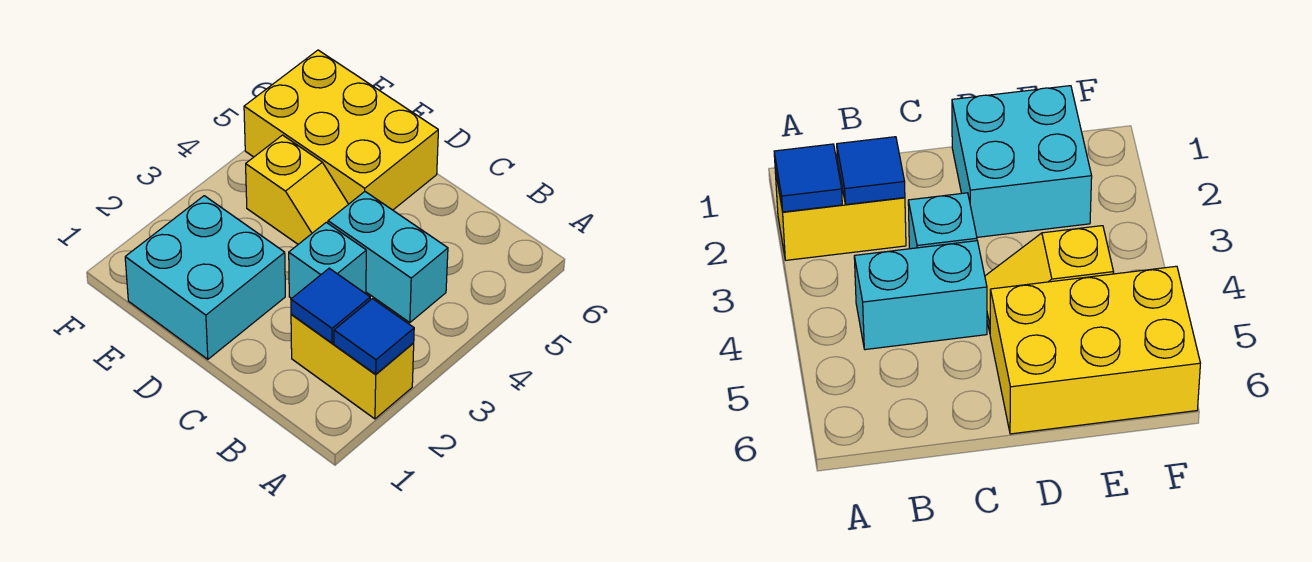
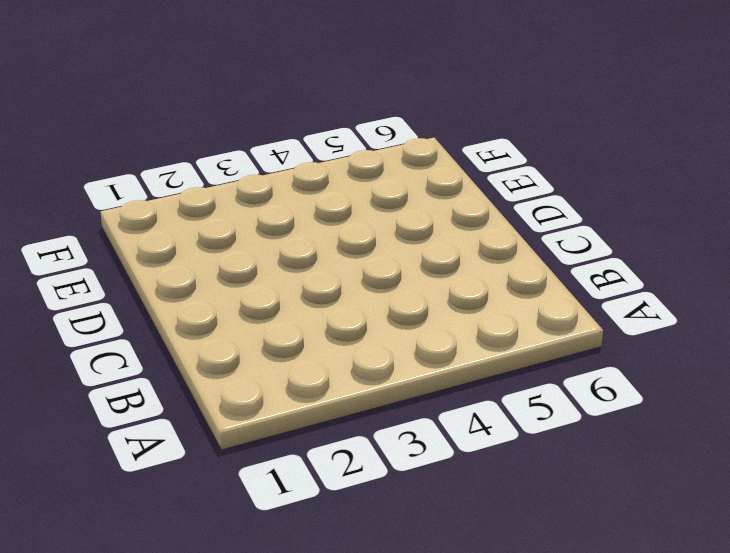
none -> yellow brick A2:B2 level 1
none -> cyan brick B4:C4 level 1

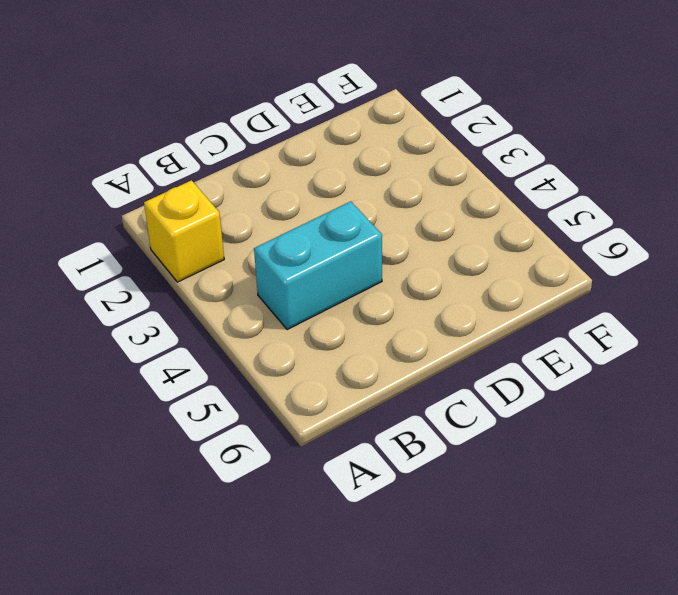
yellow brick A2 level 1 -> yellow brick A2:B2 level 1
none -> cyan brick C3 level 1
none -> cyan brick D1:E2 level 1

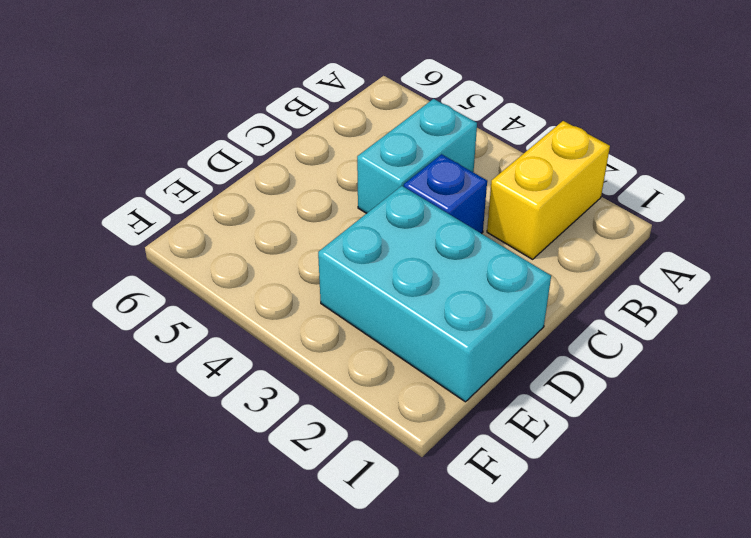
blue brick C3 level 1 -> cyan brick C3 level 1
cyan brick D1:E3 level 1 -> cyan brick D1:E2 level 1
none -> yellow slope D4:E4 level 1 top E
none -> yellow brick D5:F6 level 1

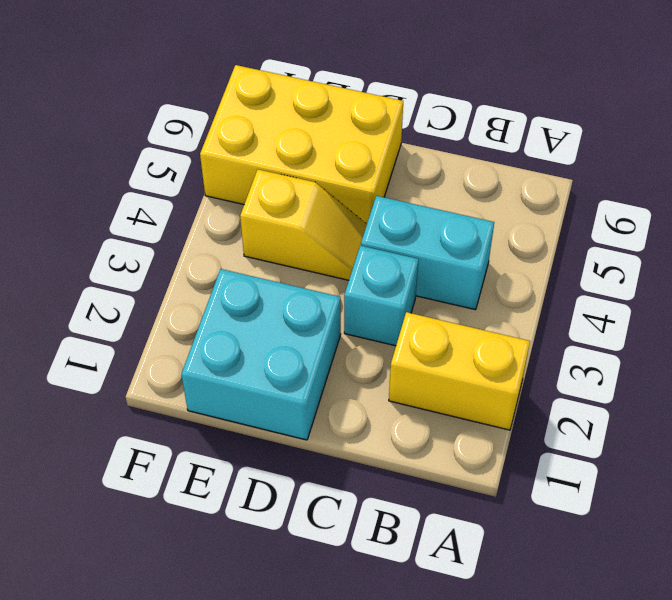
none -> blue tile A2 level 2
none -> blue tile B2 level 2

